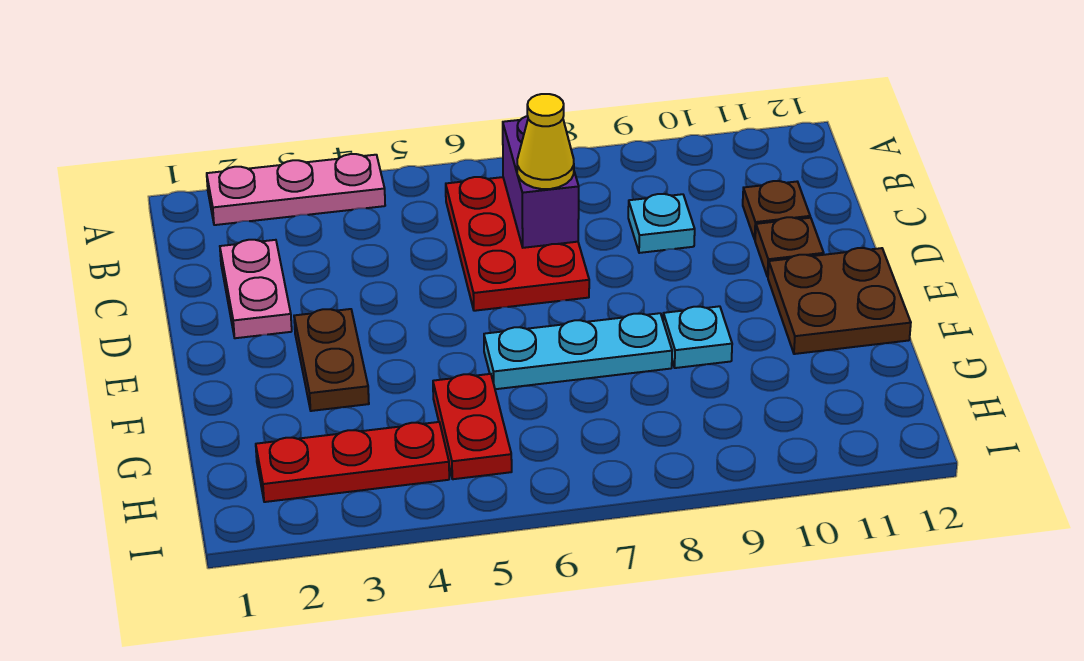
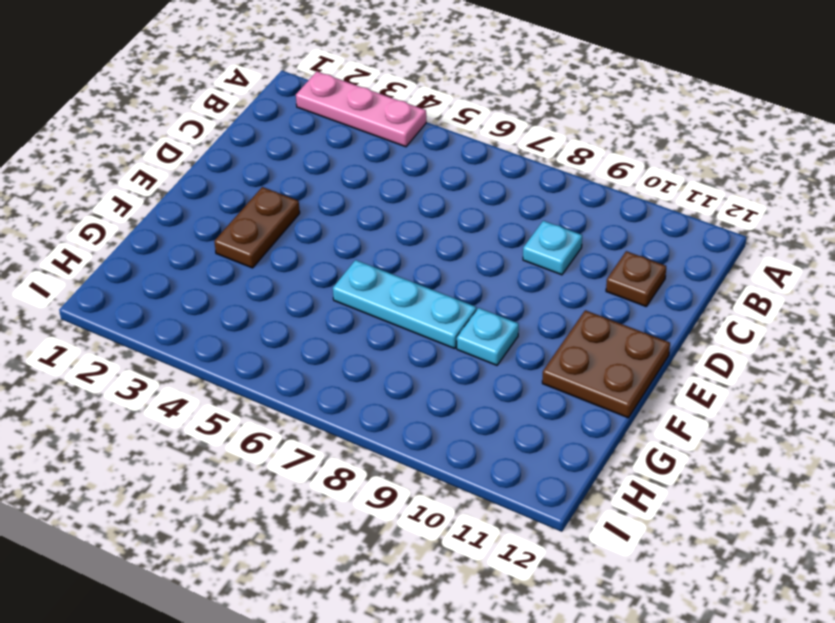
none -> red plate B6:D7 level 1
none -> pink plate C2:D2 level 1
none -> brown plate D11 level 1

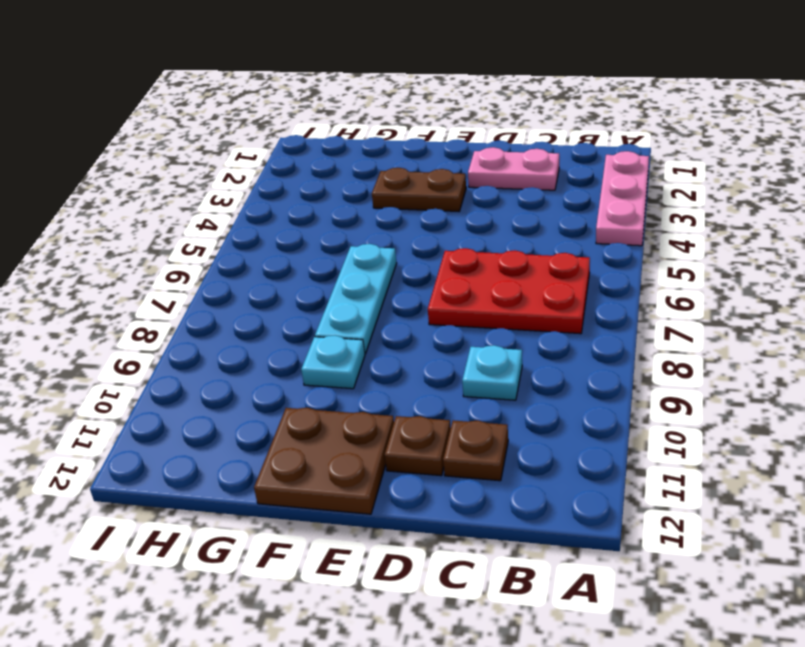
none -> red plate G5:H5 level 1
none -> red plate H2:H4 level 1
none -> purple brick B7:C7 level 2

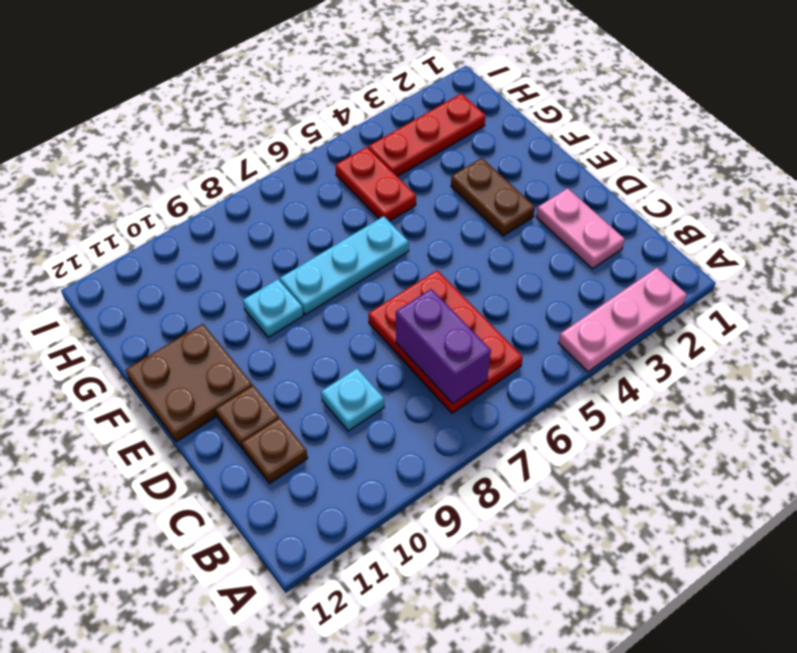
none -> yellow cone C7 level 3

